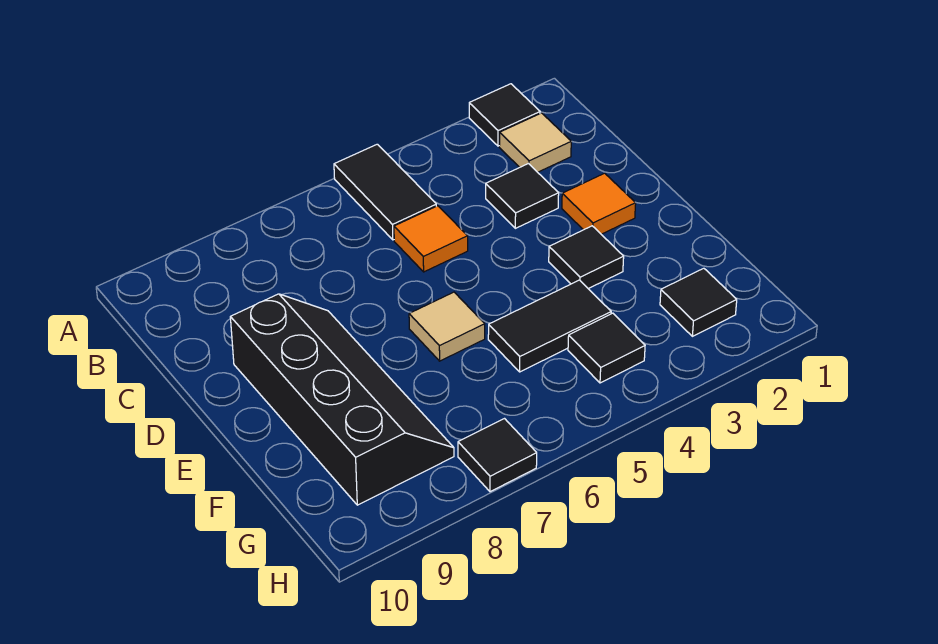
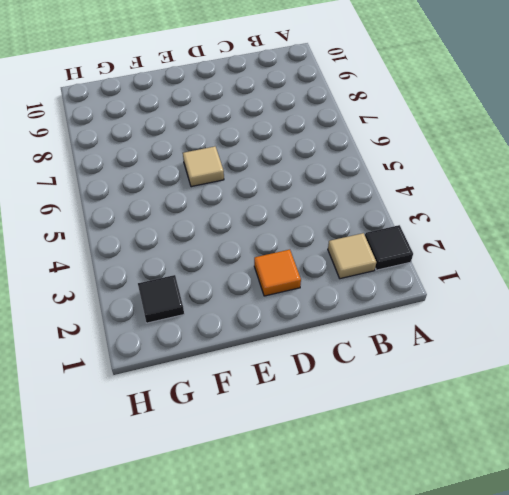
none -> black tile A5:B5 level 1
none -> black tile C3 level 1
none -> orange tile C5 level 1

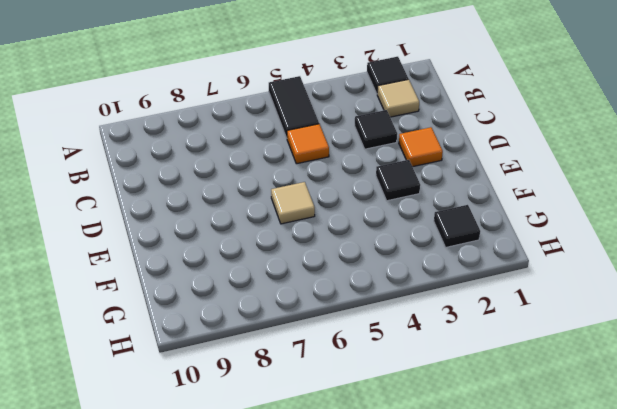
none -> black slope D8:G9 level 1 top 9
none -> black tile F4:F5 level 1
none -> black tile G4 level 1

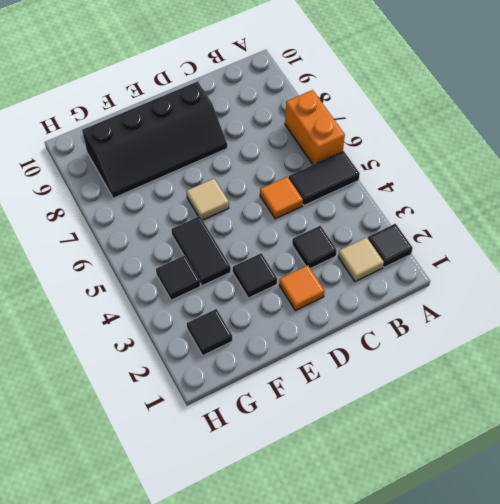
orange brick A6:A7 level 1 -> none
none -> black tile H7 level 1

